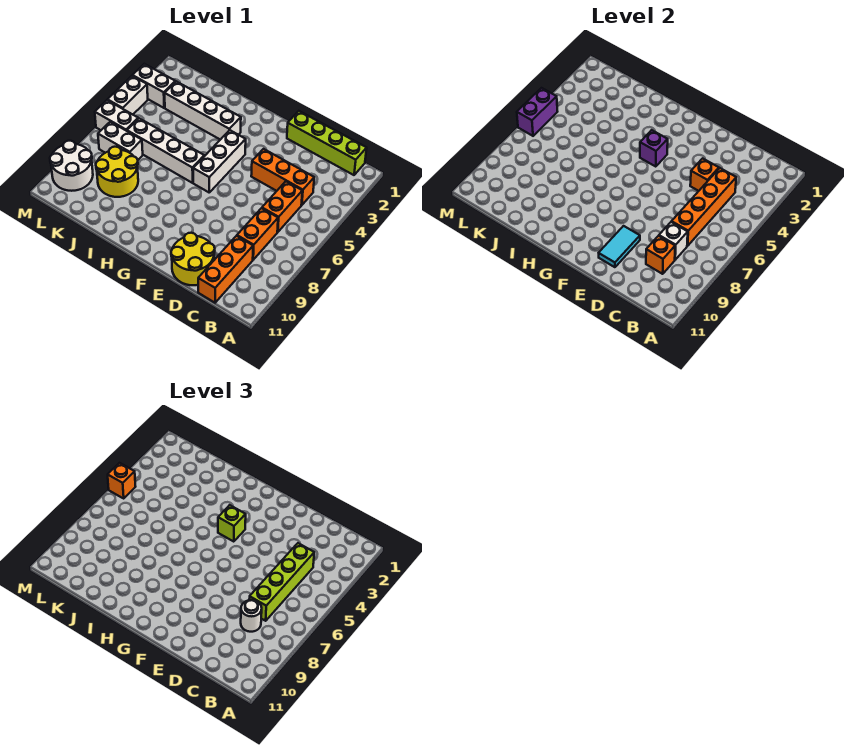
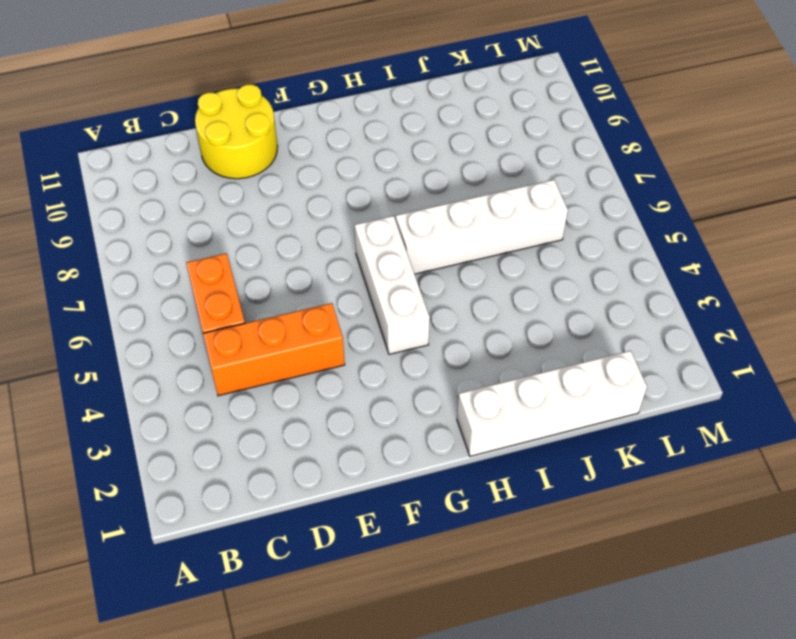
white brick H1:K1 level 1 -> white brick H3:K3 level 1
none -> lime brick B1:E1 level 1
none -> orange brick C7:C8 level 1
none -> orange brick C9:C11 level 1

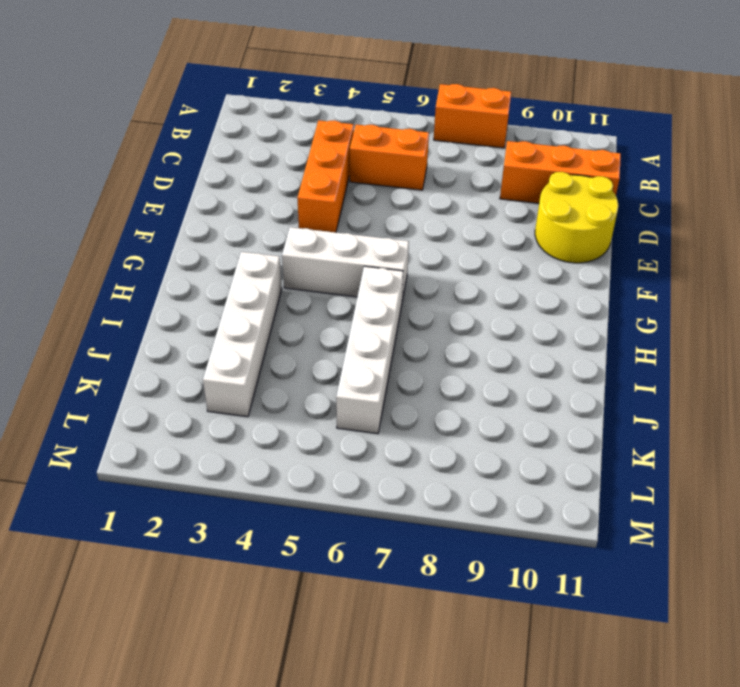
orange brick A7:A8 level 1 -> orange brick C7:C8 level 1
none -> lime brick B1:E1 level 1
none -> yellow round brick J8:K9 level 1
none -> white brick K7:L7 level 1

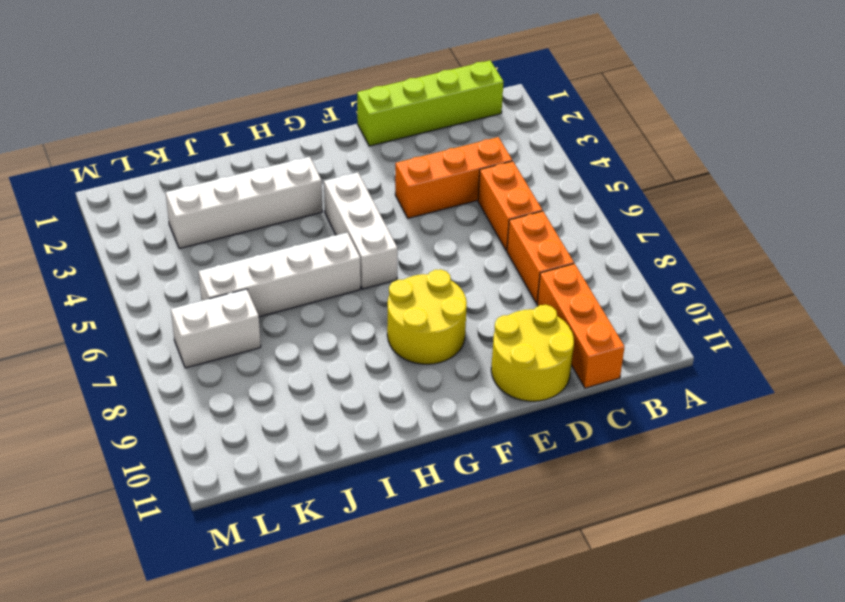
yellow round brick F8:G9 level 1 -> yellow round brick J8:K9 level 1
none -> white brick L3:M3 level 1
none -> white brick L6:M6 level 1
none -> white round brick L9:M10 level 1

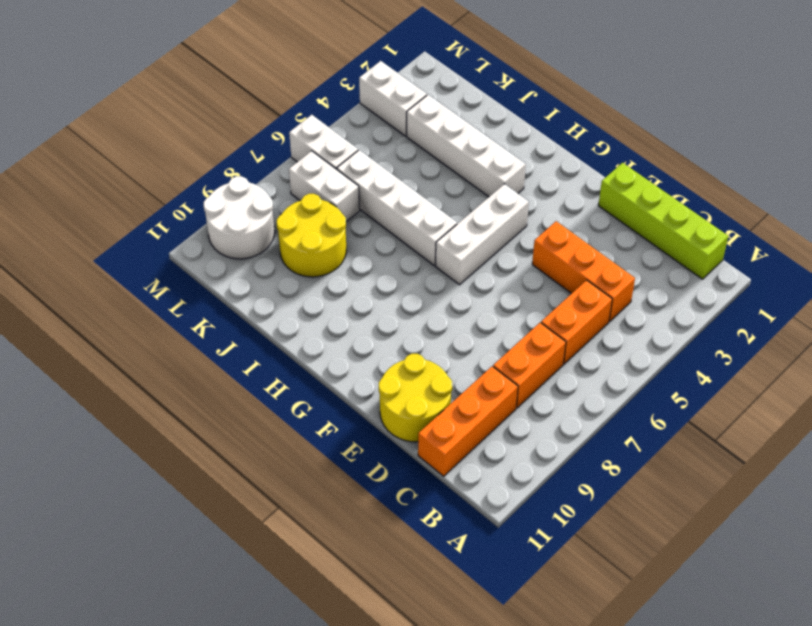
none -> white brick M4:M5 level 1
none -> orange brick C4:C7 level 2
none -> white brick C8 level 2

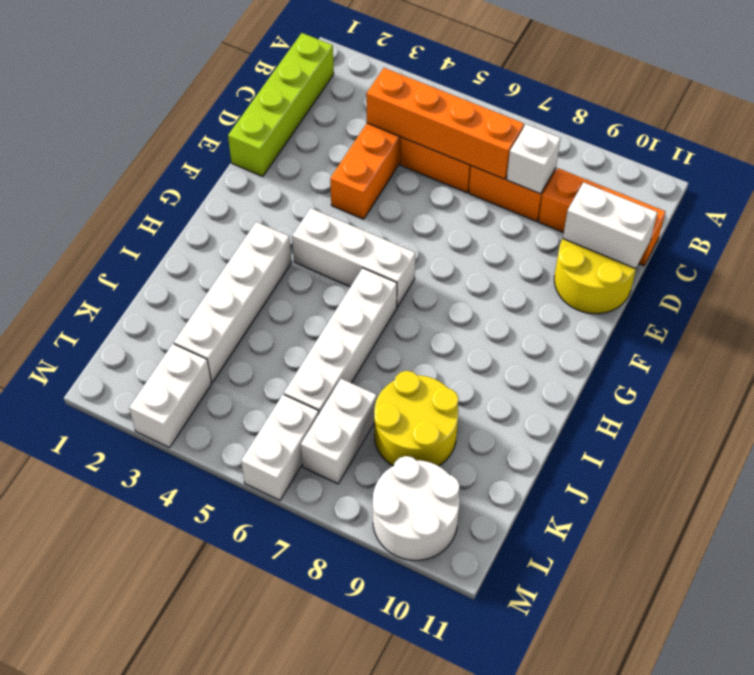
white brick D10:D11 level 2 -> white brick M4:M5 level 1
none -> orange brick C9 level 2
none -> orange brick D4 level 2
none -> cyan tile E9:E10 level 2

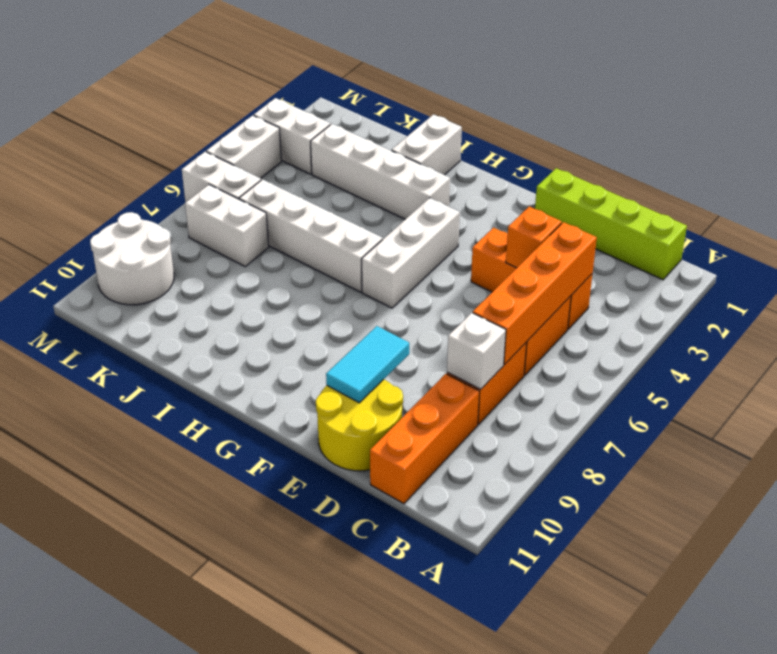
white brick I1:I2 level 1 -> none
none -> yellow round brick J8:K9 level 1
none -> orange brick C9 level 2
none -> purple brick G4 level 2

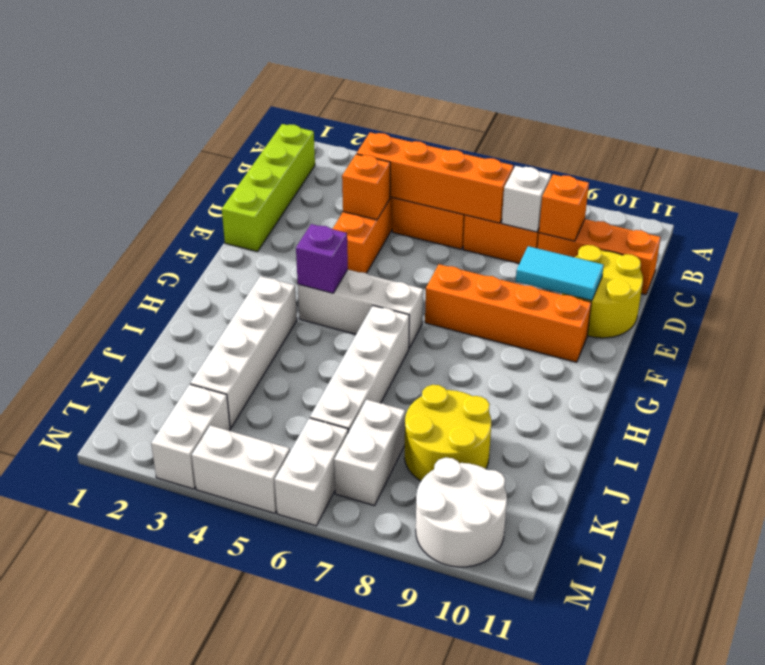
orange brick F7:F10 level 1 -> none
none -> purple brick M5:M6 level 2
none -> lime brick C4:C7 level 3
none -> white round brick C8 level 3

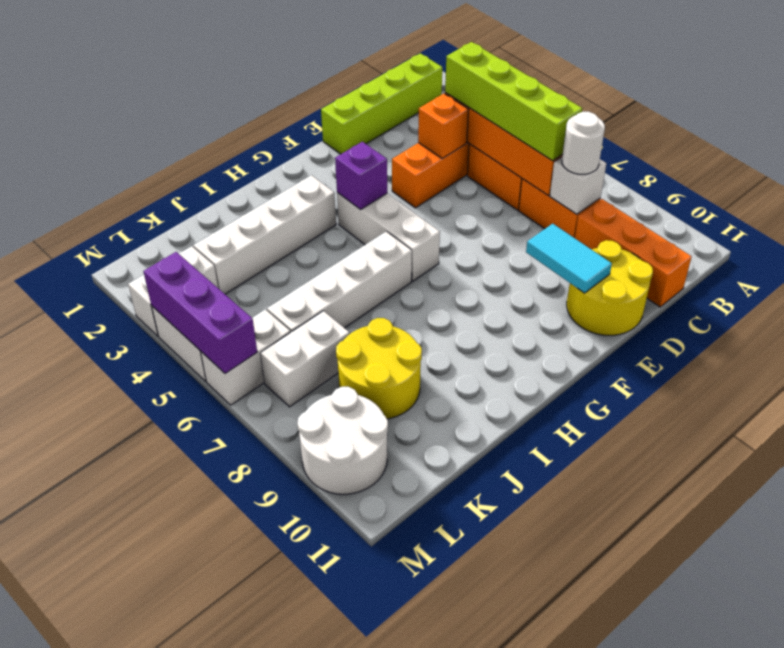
purple brick M4:M6 level 2 -> purple brick M5:M6 level 2
none -> orange brick C9 level 2
none -> lime brick G4 level 3
none -> orange brick M5 level 3

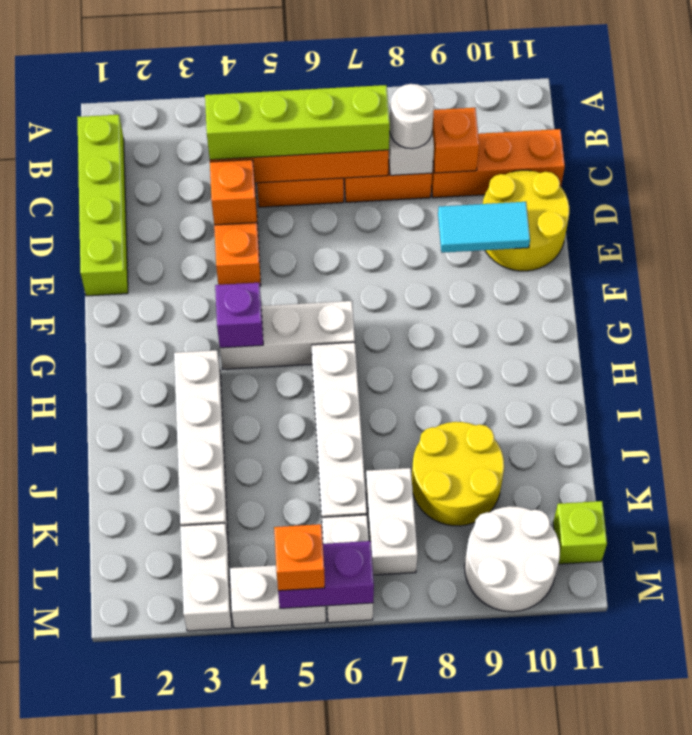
lime brick L11 level 1 -> lime brick G4 level 3

